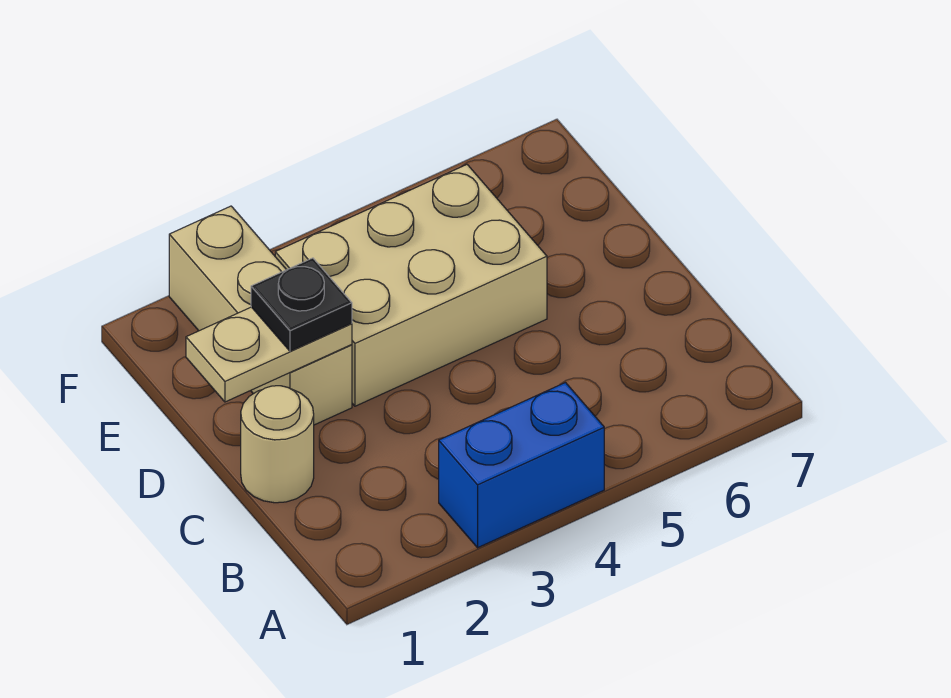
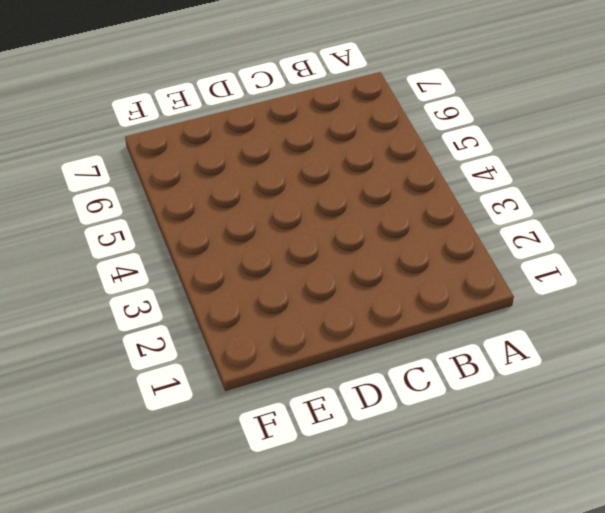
none -> blue brick A3:A4 level 1
none -> tan round brick C1 level 1

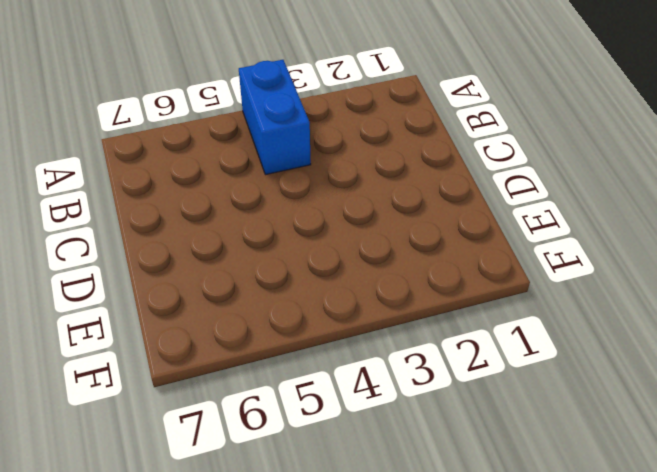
blue brick A4:B4 level 1 -> blue brick A3:A4 level 1
none -> tan round brick C1 level 1
none -> tan brick D2:F2 level 1

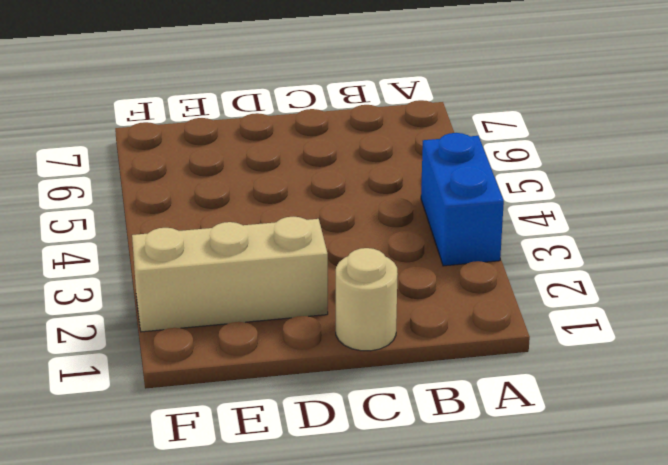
none -> tan brick D3:E5 level 1
none -> tan plate D1:D2 level 2

